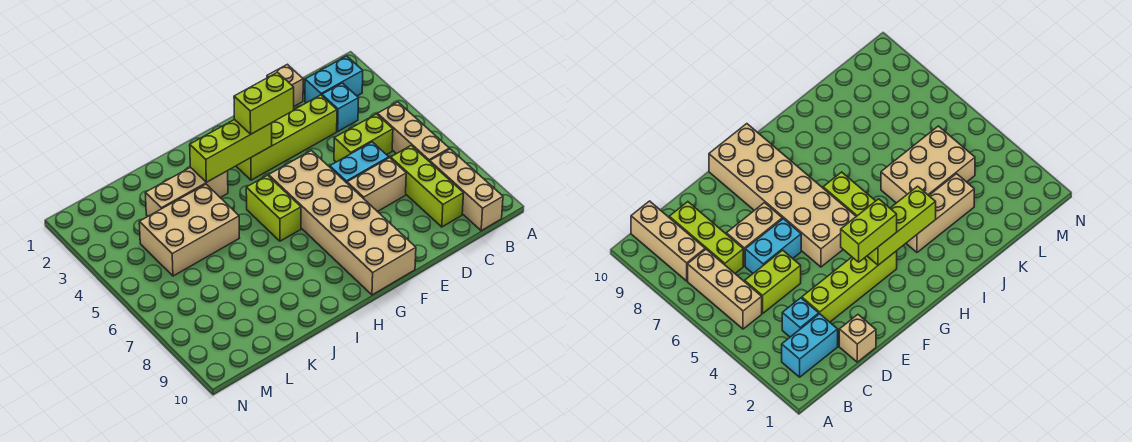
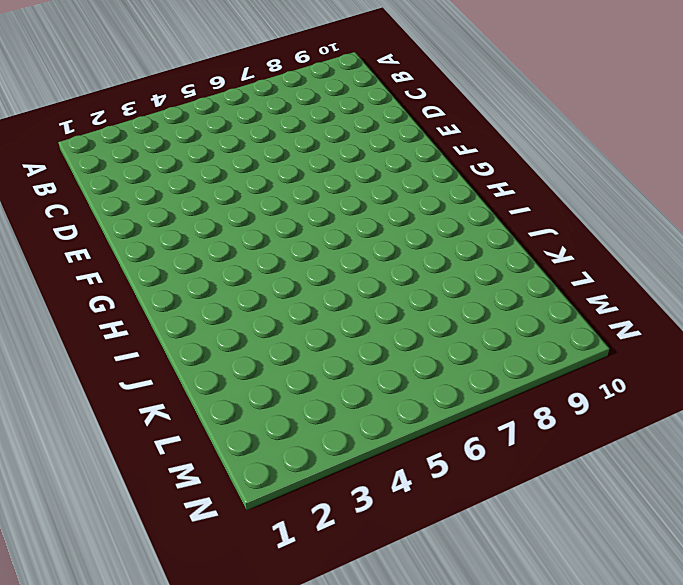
none -> cyan brick B2:C2 level 1
none -> tan brick B5:B7 level 1
none -> tan brick B8:B10 level 1

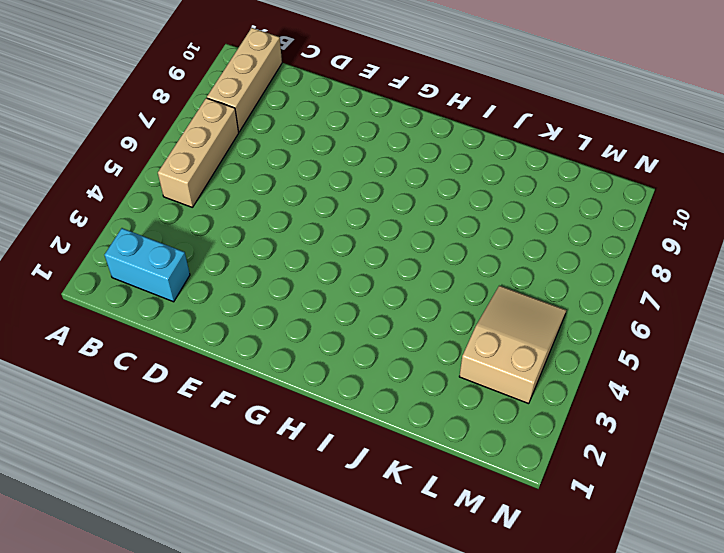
tan slope L3:M5 level 1 top 3 -> tan brick J4:L5 level 1
none -> cyan brick C3 level 1
none -> lime brick C5:D5 level 1
none -> lime brick C7:C9 level 1

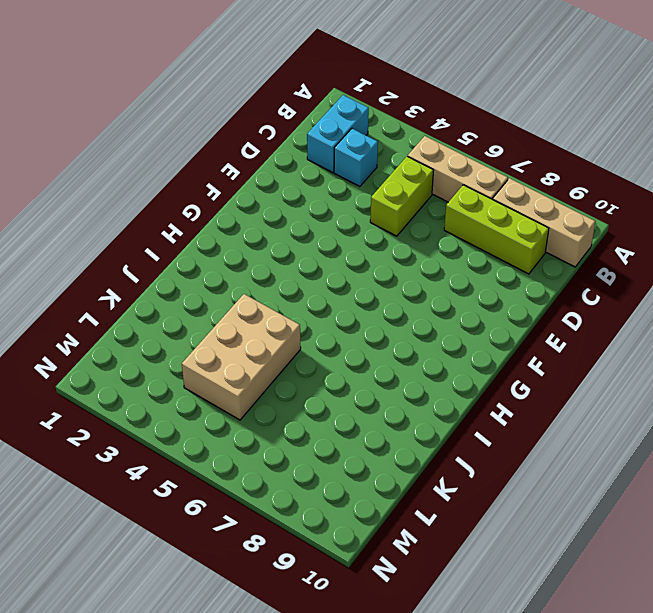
none -> tan brick D1 level 1
none -> lime brick D3:G3 level 1
none -> cyan brick D6:E6 level 1

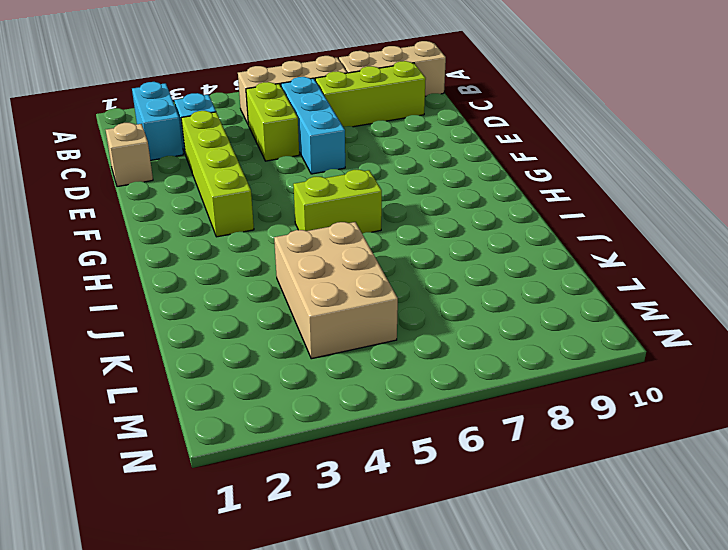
cyan brick C6:E6 level 1 -> cyan brick D6:E6 level 1
none -> tan brick D7:E7 level 1
none -> tan brick F5:G10 level 1
none -> tan brick I3:K3 level 1

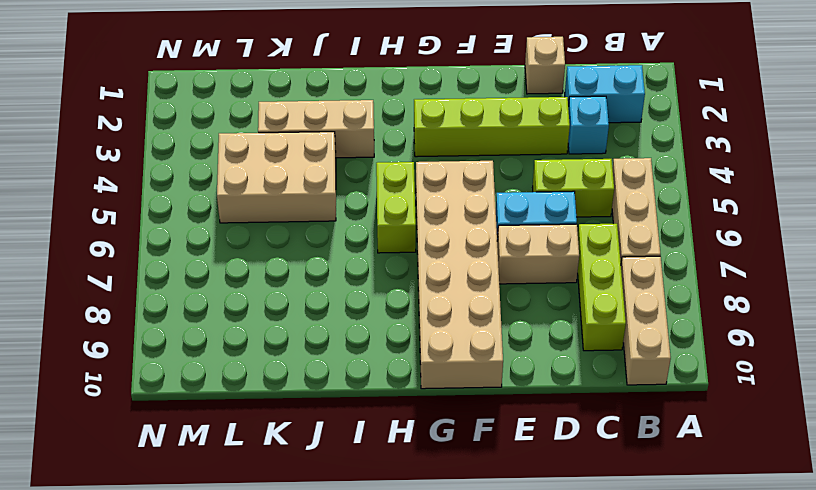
none -> lime brick G3:I3 level 2
none -> lime brick F3:G3 level 3

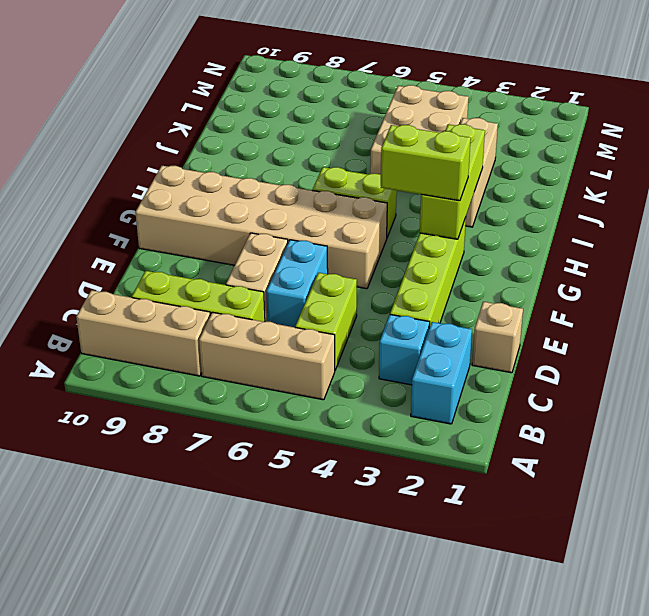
lime brick G3:G4 level 3 -> lime brick F3:G3 level 3

